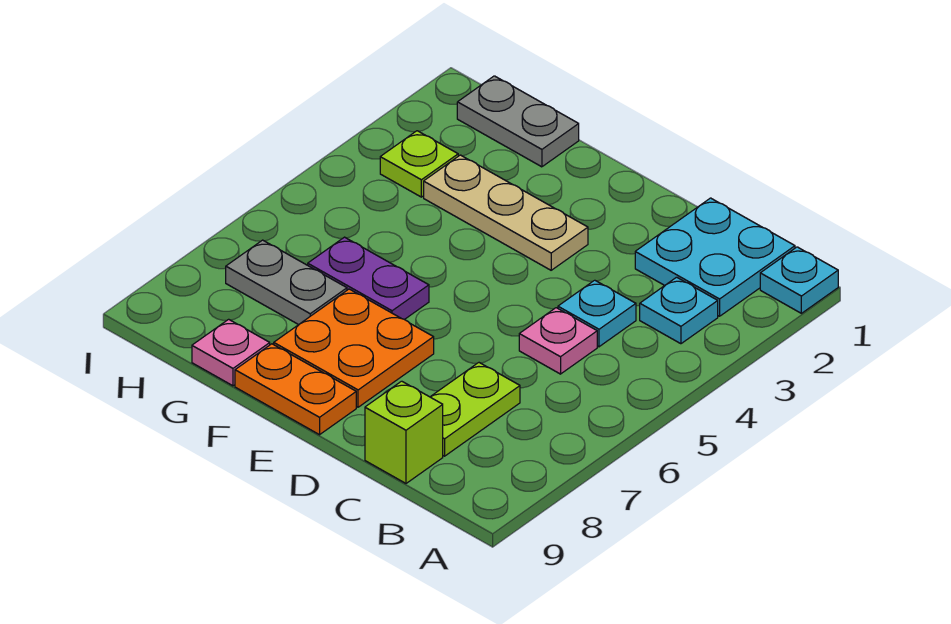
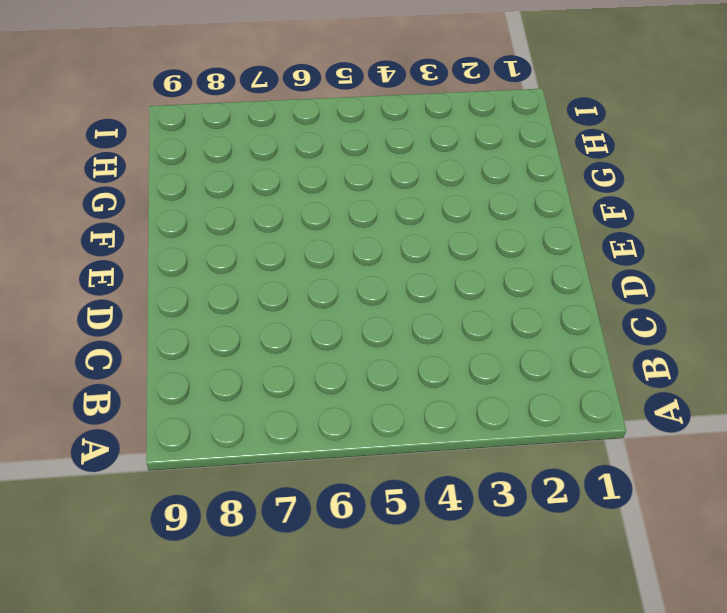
none -> cyan plate A1 level 1
none -> cyan plate B1:C2 level 1
none -> cyan plate B3 level 1

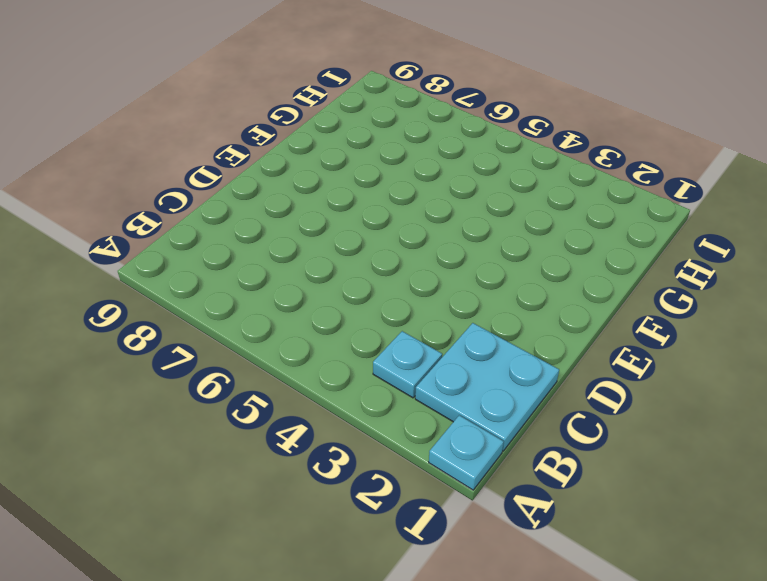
none -> cyan plate C4 level 1
none -> pink plate C5 level 1
none -> lime plate C7:C8 level 1

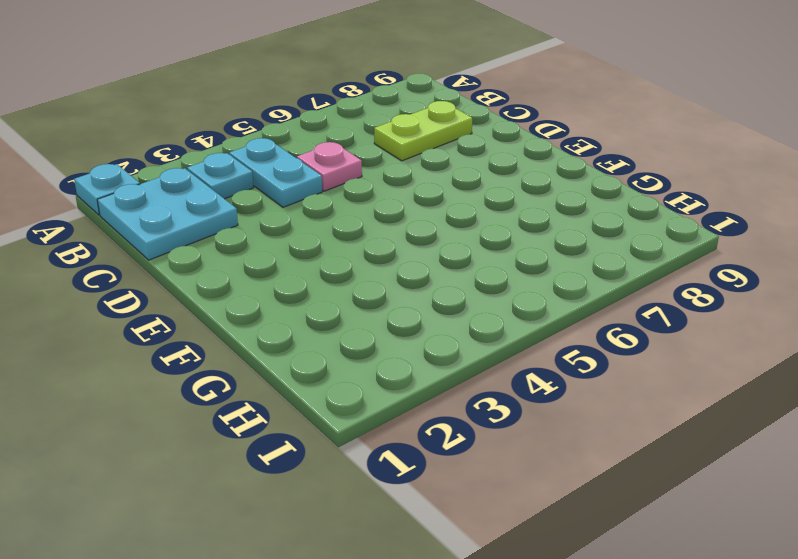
cyan plate B4:C4 level 1 -> cyan plate C4 level 1
none -> lime brick C9 level 1
none -> tan plate E3:G3 level 1
none -> orange plate E7:F8 level 1

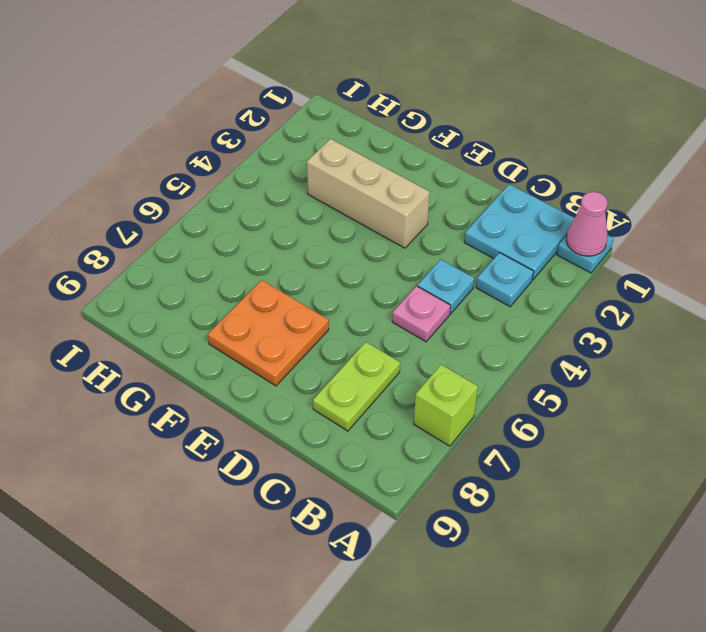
pink cone A1 level 2 -> none
lime brick A7 level 1 -> lime brick C9 level 1
tan brick E3:G3 level 1 -> tan plate E3:G3 level 1
none -> orange plate E9:F9 level 1
none -> purple plate F6:G6 level 1
none -> grey plate G1:H1 level 1

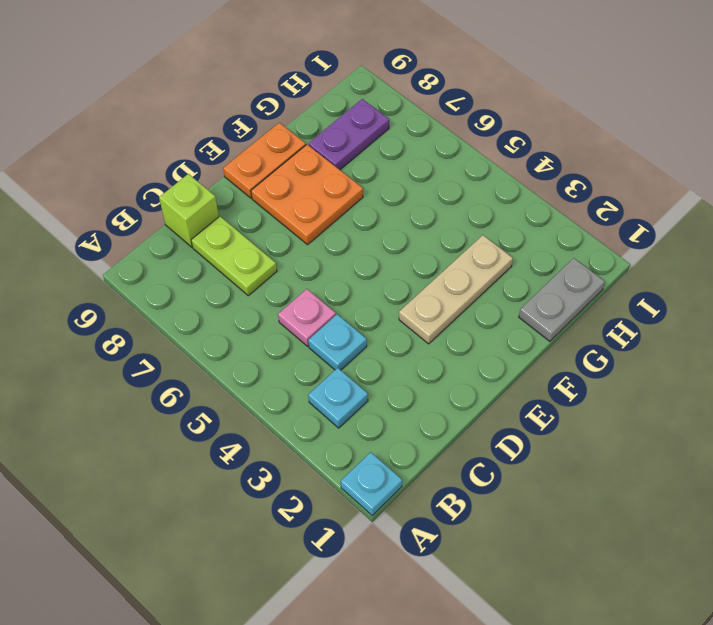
purple plate G8:H8 level 1 -> purple plate F6:G6 level 1
none -> cyan plate B1:C2 level 1
none -> grey plate G7:H7 level 1
none -> pink plate G9 level 1

